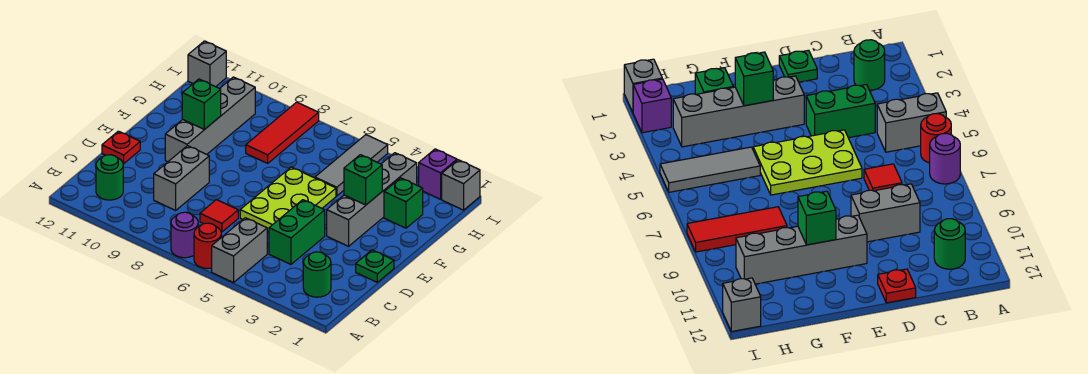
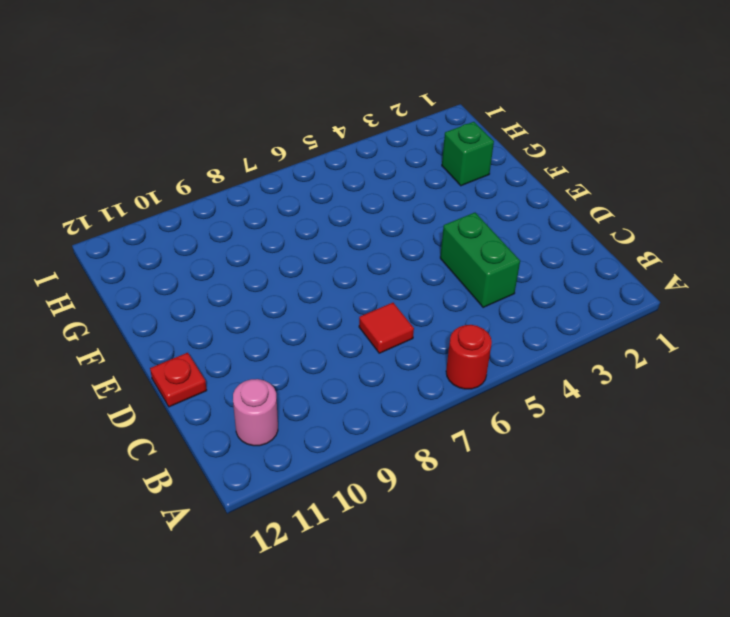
pink round brick B11 level 1 -> green round brick B11 level 1
none -> grey brick A5:B5 level 1
none -> purple round brick A7 level 1
none -> green round brick B2 level 1

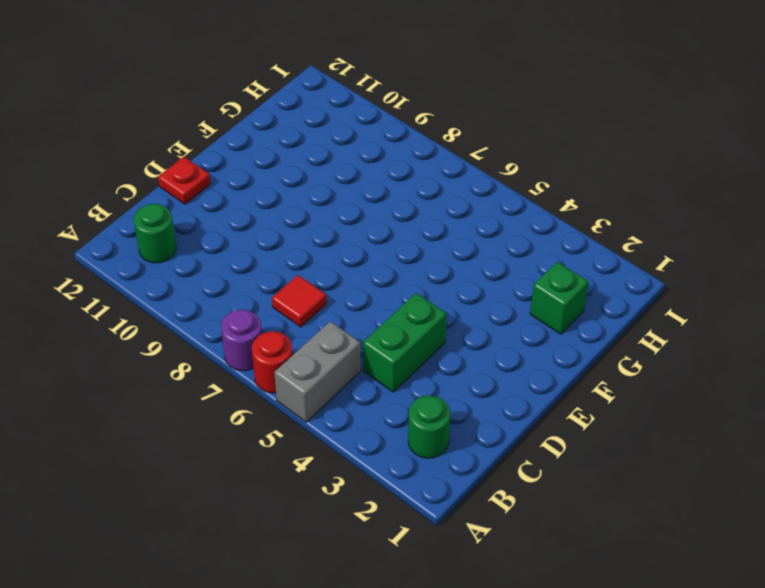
none -> grey brick C9:D9 level 1
none -> green plate D1 level 1
none -> lime plate D5:F6 level 1

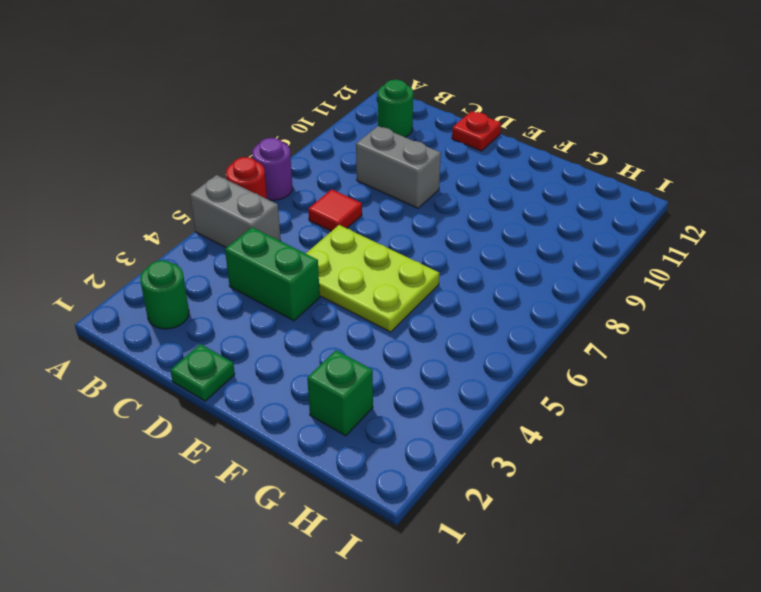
none -> grey brick E3:H3 level 1
none -> grey brick E10:H10 level 1
none -> grey tile G5:I5 level 1

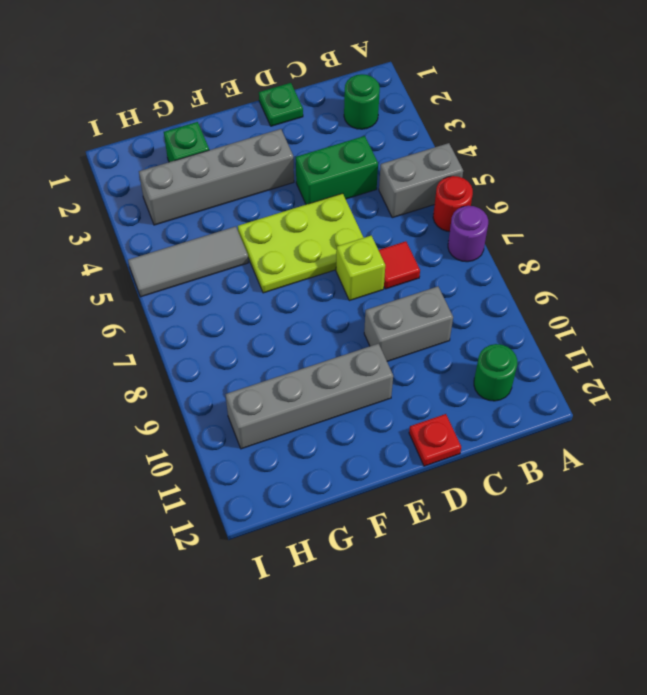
lime brick D7 level 1 -> none
none -> red tile G8:I8 level 1
none -> grey brick I1 level 1
none -> purple brick I2 level 1

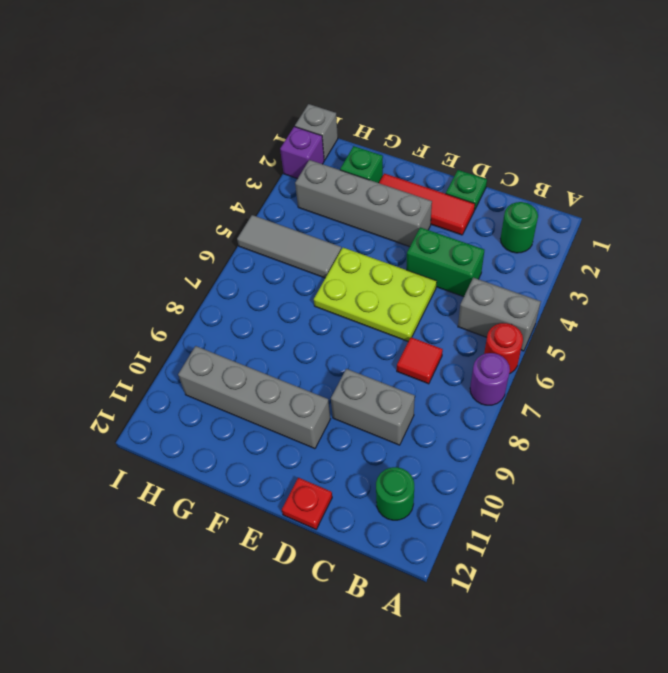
red tile D2:F2 level 1 -> red tile G8:I8 level 1
none -> grey brick I12 level 1
none -> green brick F3 level 2
none -> green brick F10 level 2

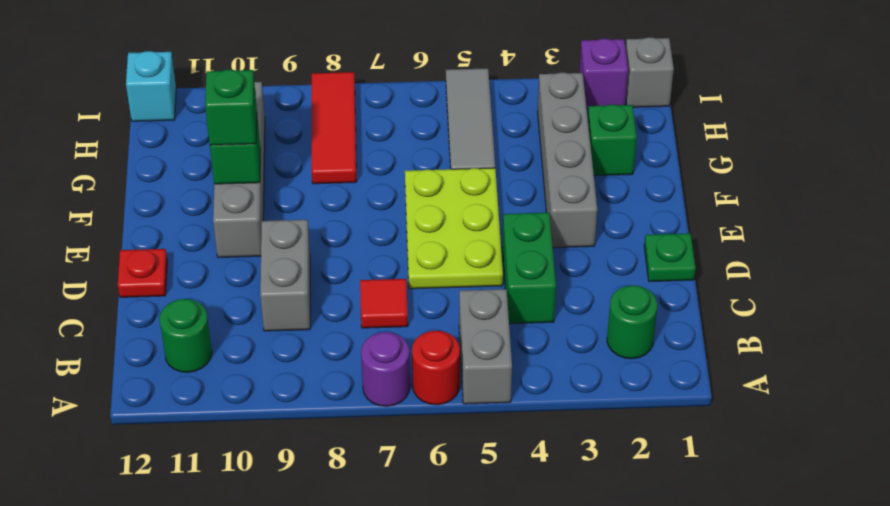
green brick F10 level 3 -> green brick F3 level 2
cyan brick I12 level 1 -> grey brick I12 level 1

